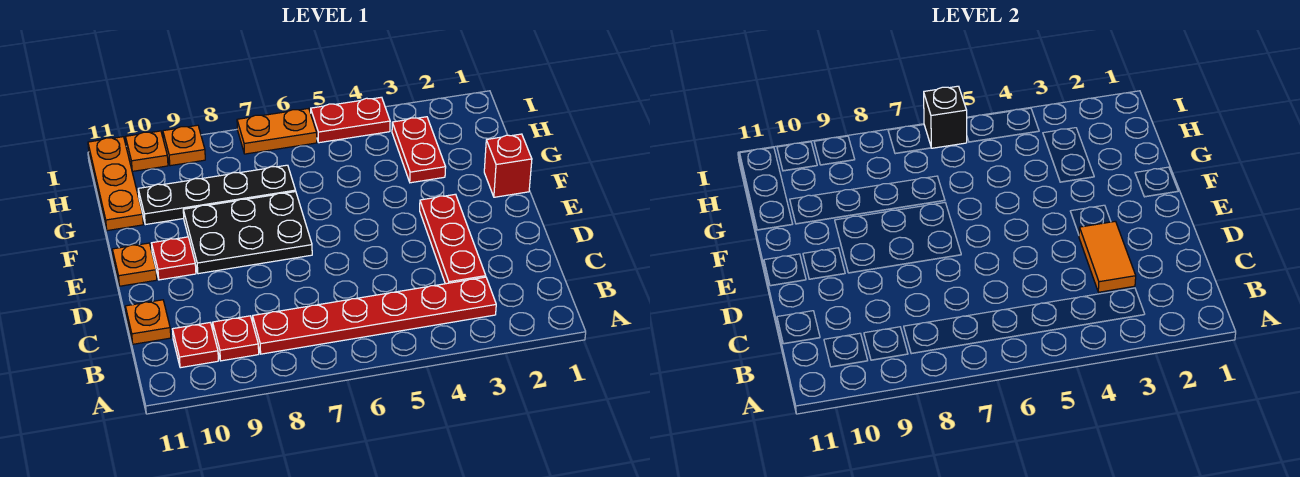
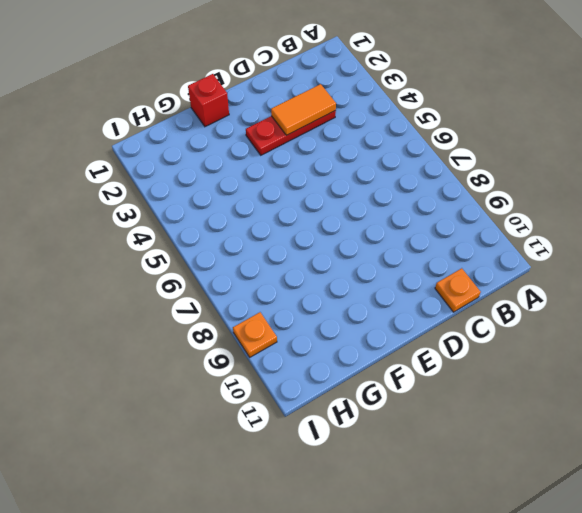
none -> red plate B3:B8 level 1
none -> red plate B9 level 1
none -> red plate B10 level 1

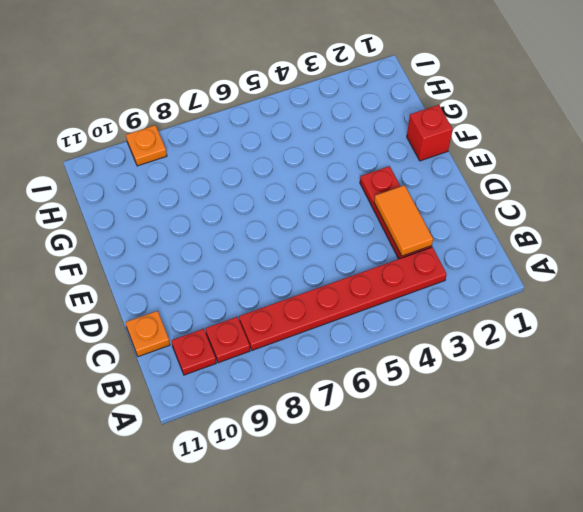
none -> black plate E7:F9 level 1
none -> red plate E10 level 1
none -> orange plate E11 level 1

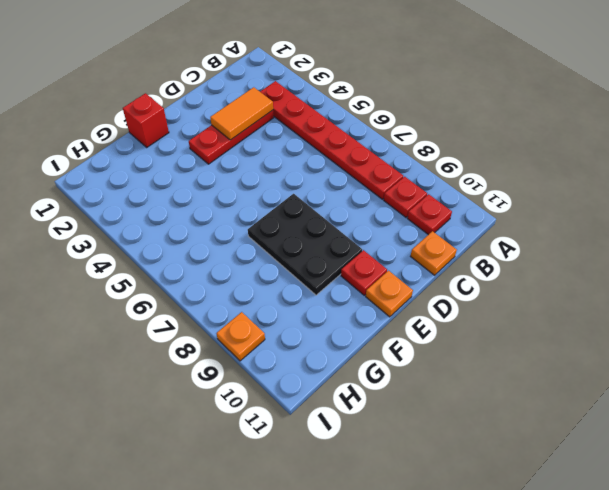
none -> red plate G3:H3 level 1
none -> black plate G7:G10 level 1
none -> orange plate G11:I11 level 1

